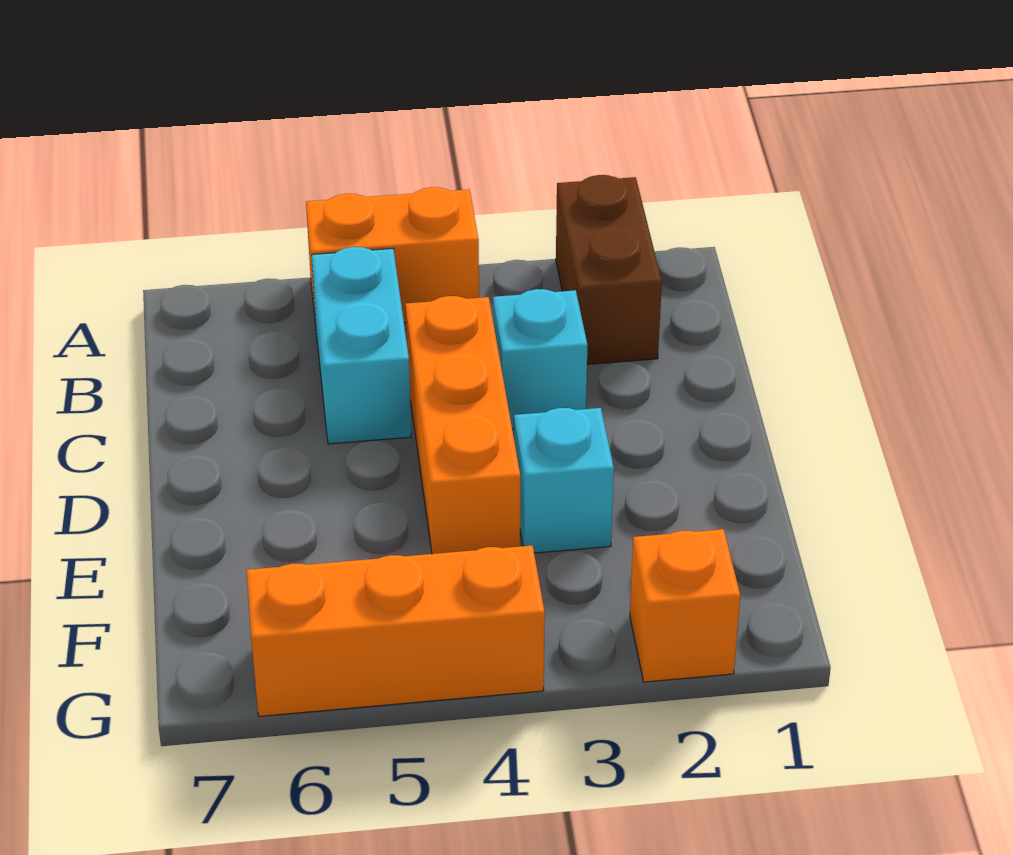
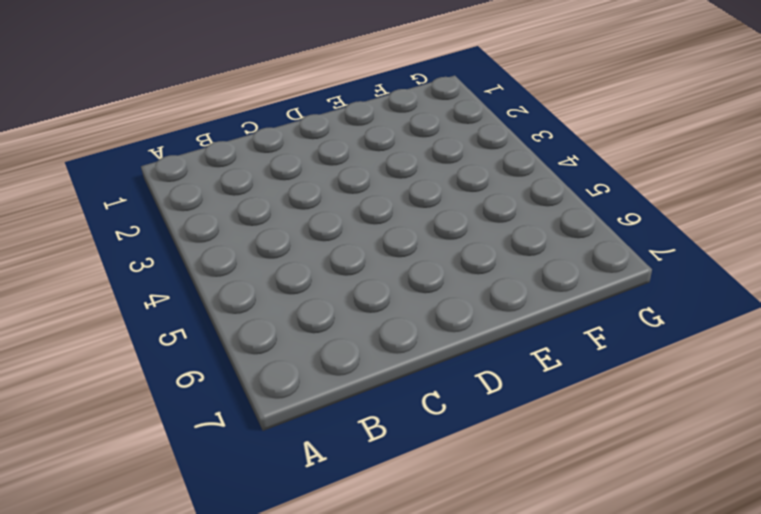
none -> brown brick A2:B2 level 1
none -> orange brick A4:A5 level 1

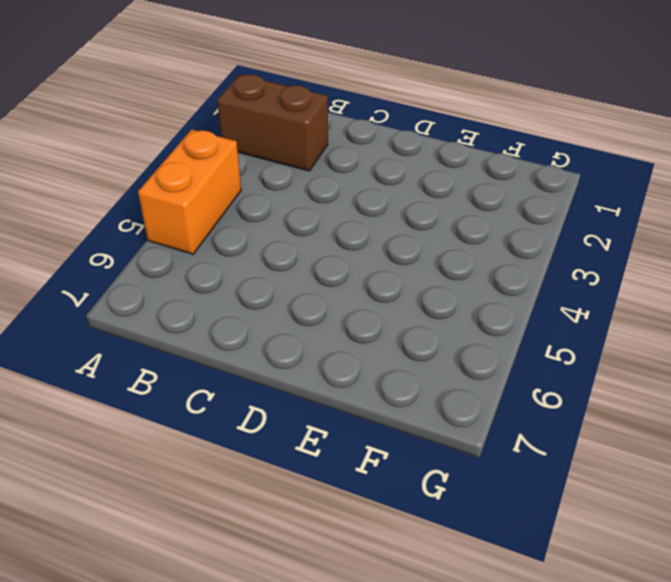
none -> cyan brick B5:C5 level 1
none -> cyan brick C3 level 1

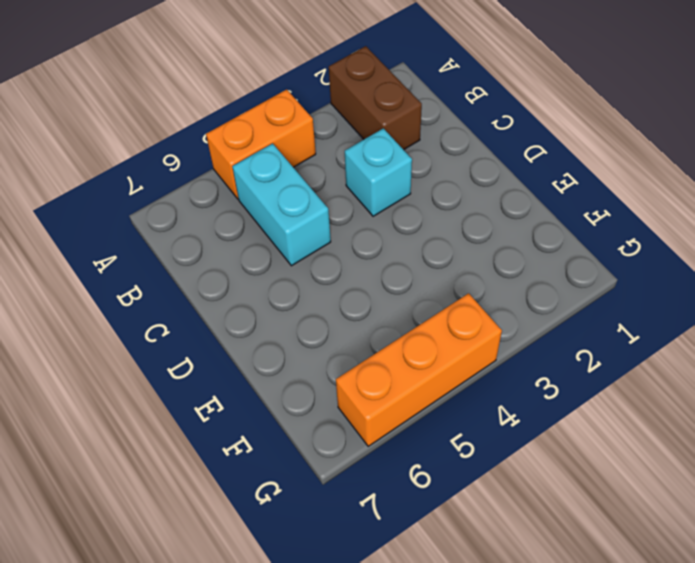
none -> orange brick C4:E4 level 1
none -> cyan brick E3 level 1

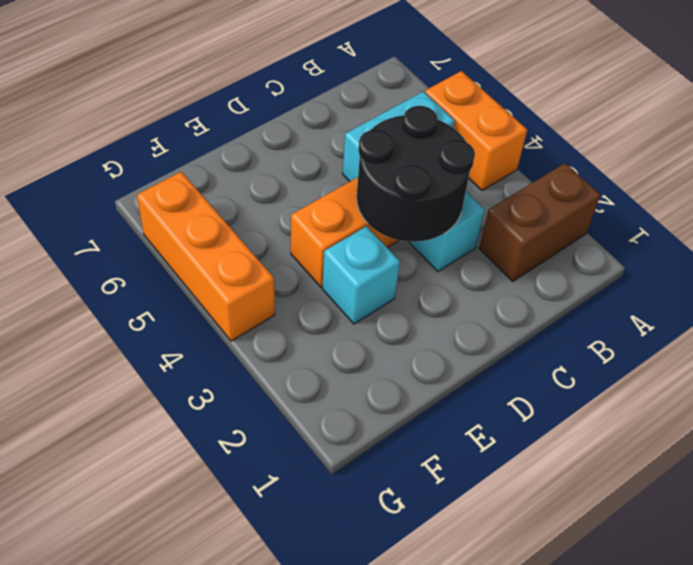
black round brick C3:D4 level 2 -> none
none -> orange brick G2 level 1

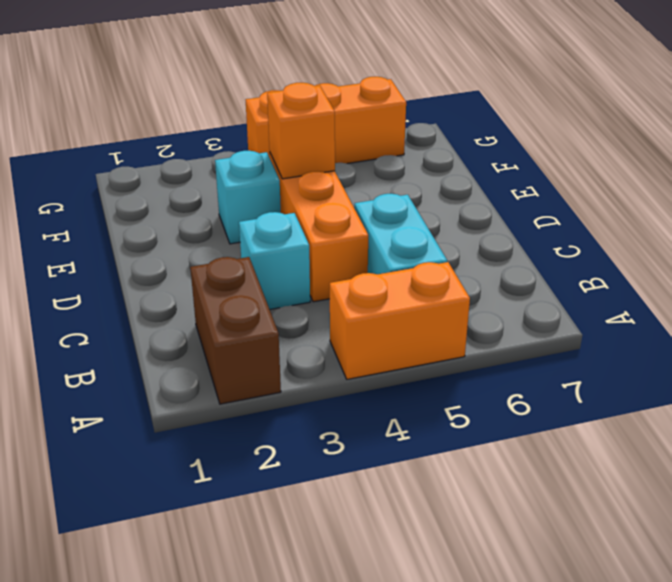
orange brick E4 level 2 -> orange brick G2 level 1

